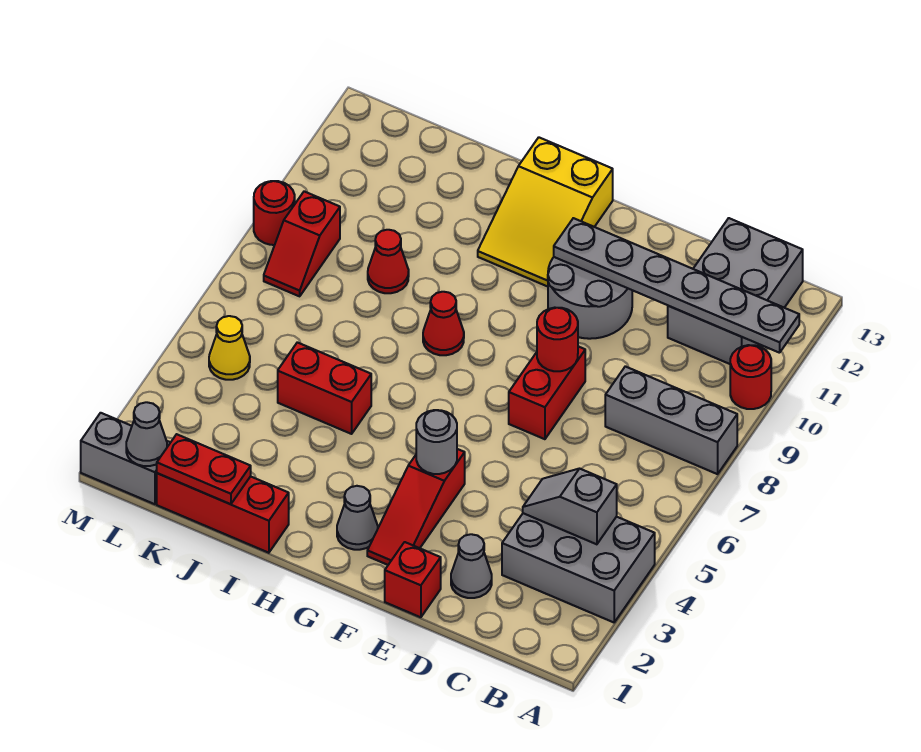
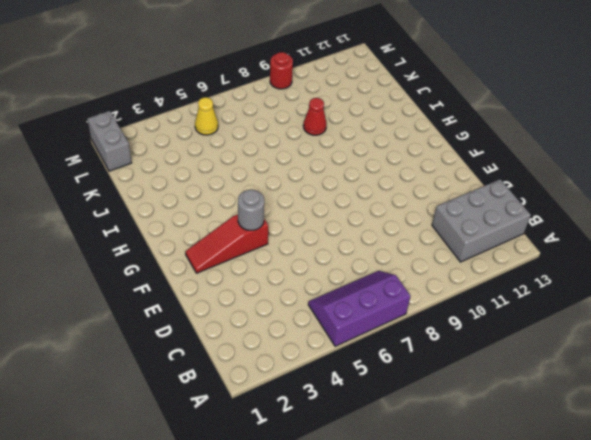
purple slope A5:B7 level 1 top A -> none
none -> grey brick A3:C4 level 1
none -> grey brick A8:C8 level 1
none -> red round brick A10 level 1

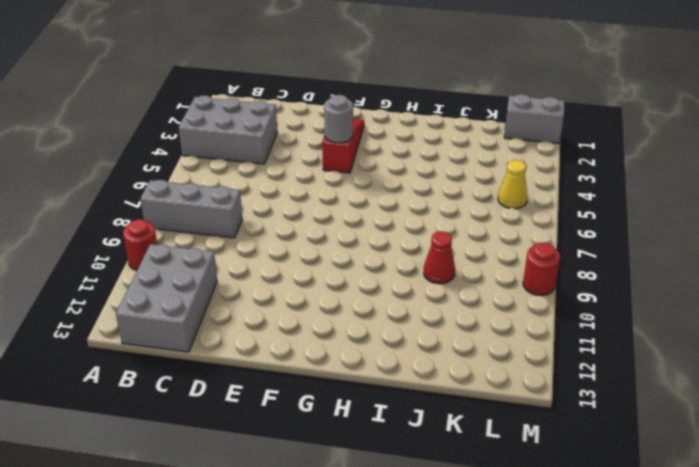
none -> grey cone D2 level 1
none -> red brick E1 level 1
none -> red brick E7:E8 level 1

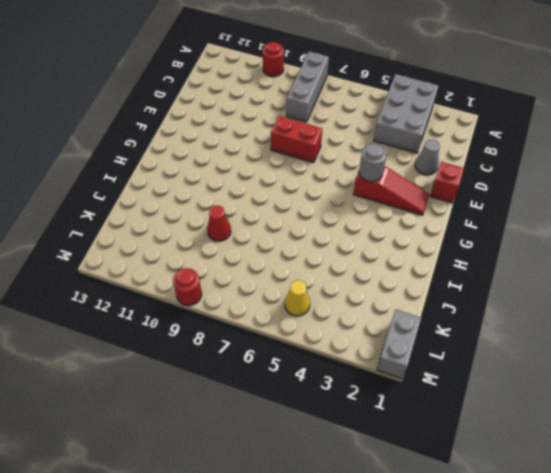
none -> grey brick B11:C13 level 1
none -> grey round brick E10:F11 level 1
none -> grey cone G2 level 1

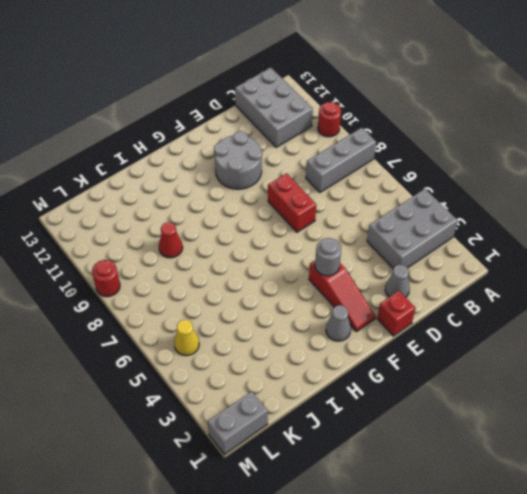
none -> yellow slope G11:H13 level 1 top 13
none -> red cone H8 level 1
none -> red brick I1:K1 level 1

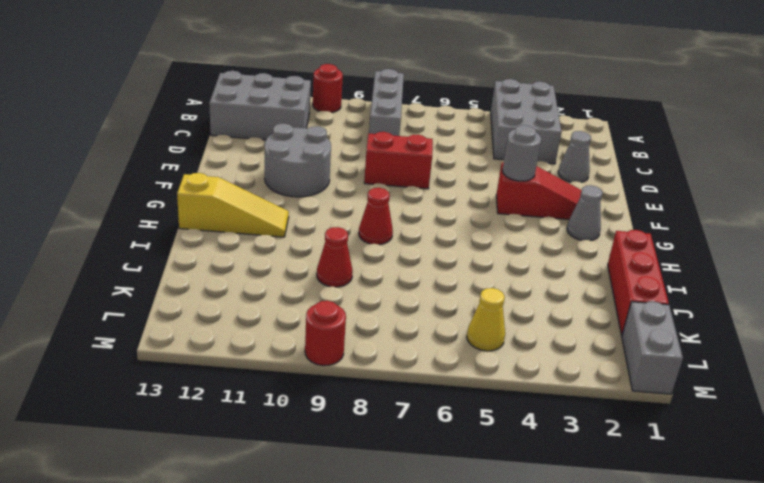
yellow slope H11:H13 level 1 top 13 -> yellow slope G11:H13 level 1 top 13
none -> red brick E1 level 1
none -> red brick I5:J5 level 1
none -> red slope L8:L9 level 1 top 9

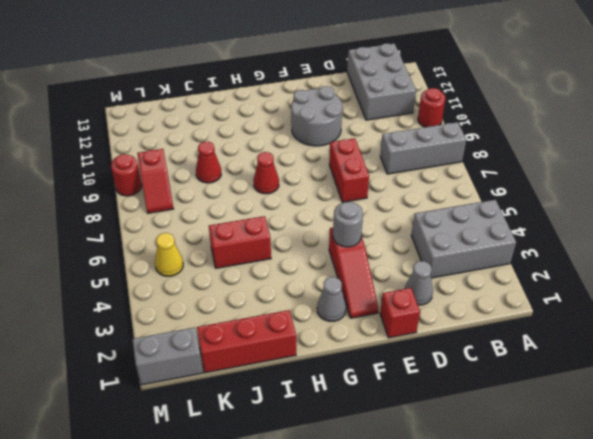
none -> yellow slope G11:H13 level 1 top 13
none -> grey plate A11:F11 level 2
none -> grey slope B4:C4 level 2 top B

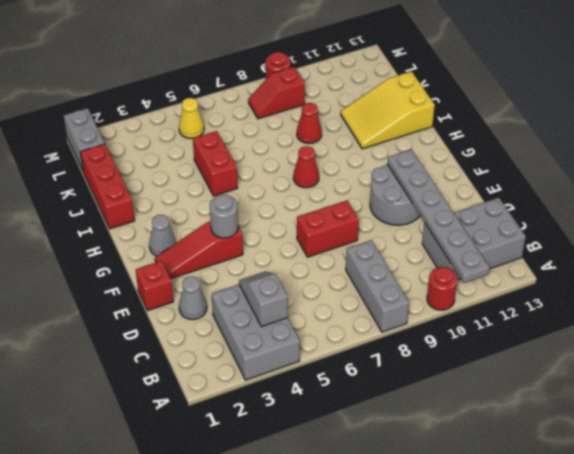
yellow slope I11:J13 level 1 top 13 -> yellow slope G11:H13 level 1 top 13
none -> red round brick E8 level 2
none -> red plate J1:K1 level 2
none -> grey cone L1 level 2

